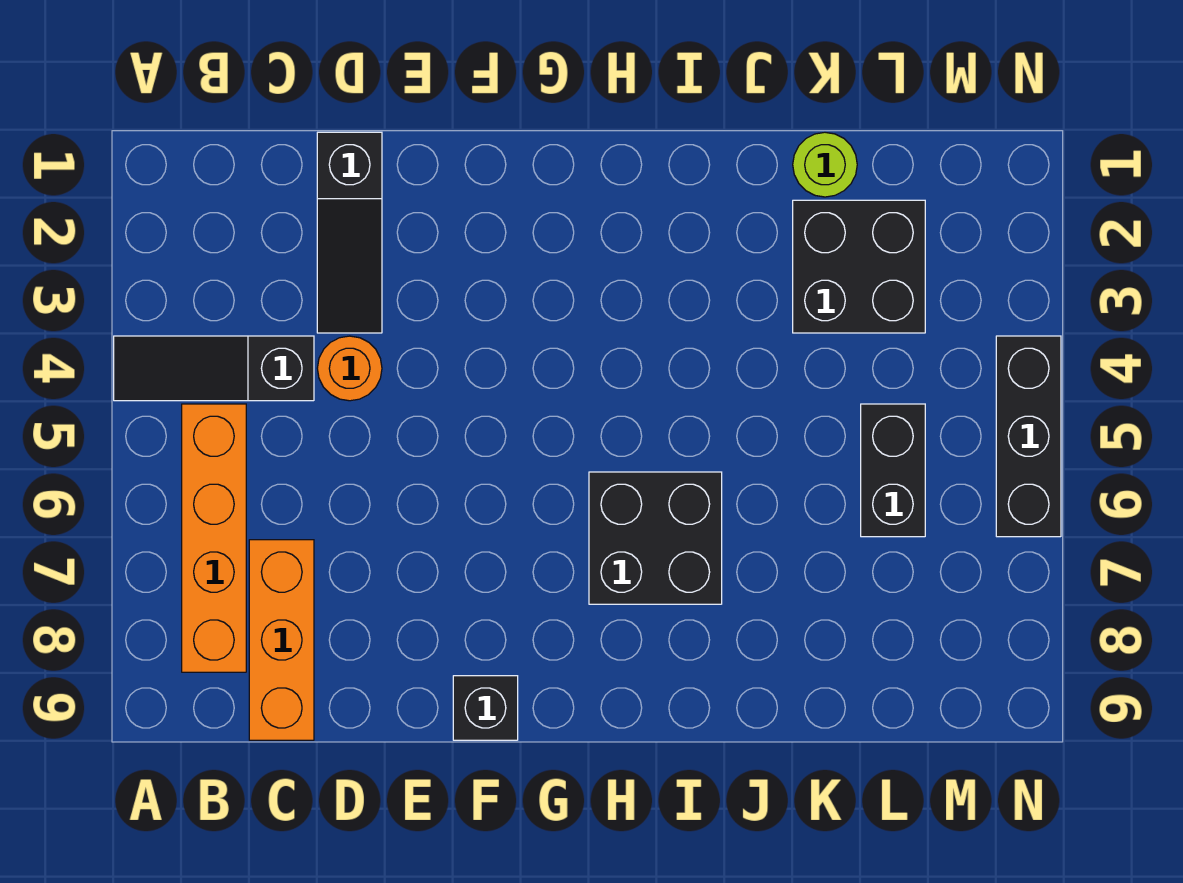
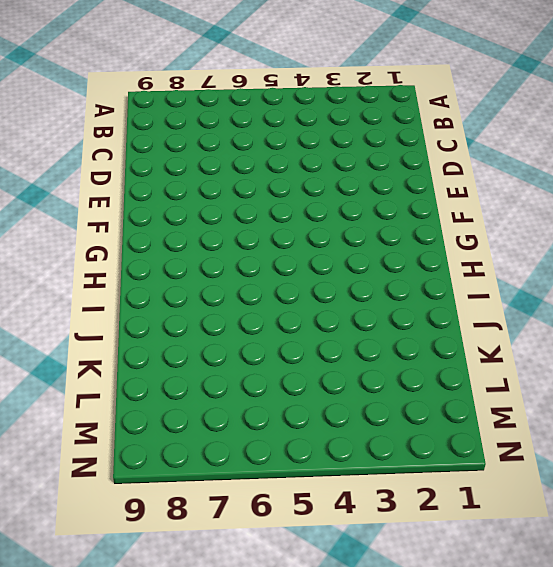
none -> black slope A4:C4 level 1 top C
none -> orange brick B5:B8 level 1

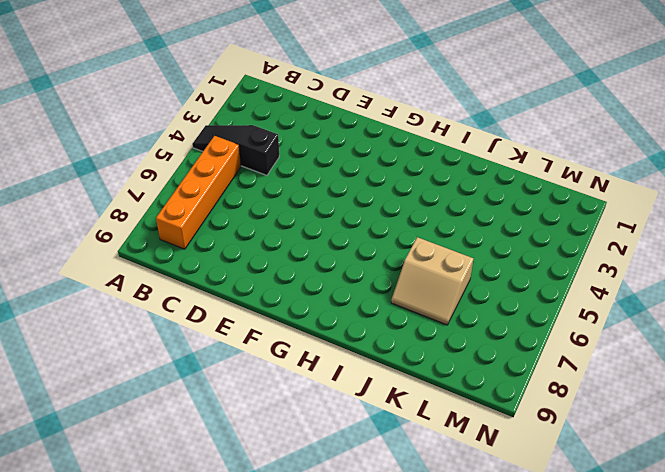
tan slope J6:K7 level 1 top 6 -> none
none -> orange brick C7:C9 level 1
none -> black slope D1:D3 level 1 top 1

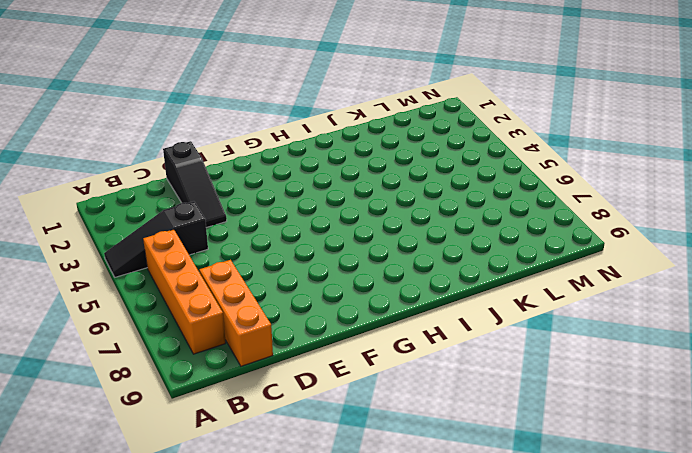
none -> orange round brick D4 level 1
none -> black brick F9 level 1

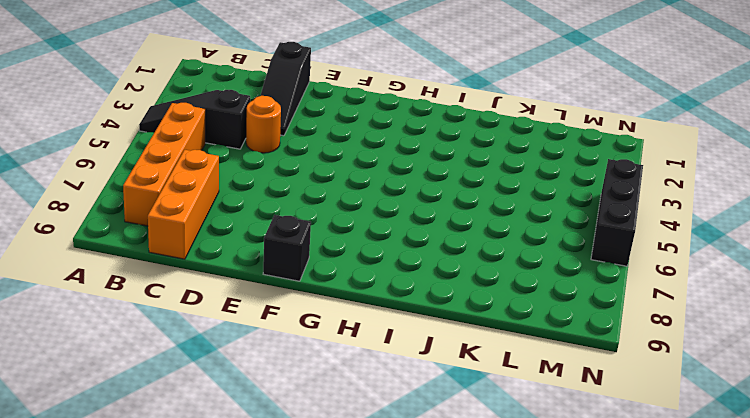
none -> black brick H6:I7 level 1
none -> lime round brick K1 level 1

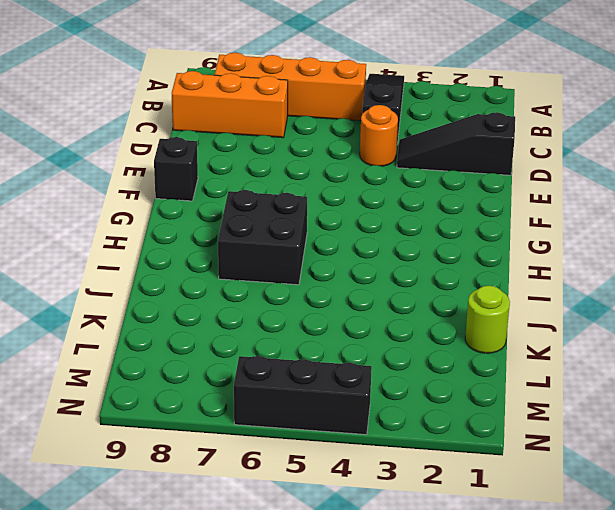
none -> black brick K2:L3 level 1
none -> black brick L5:L6 level 1

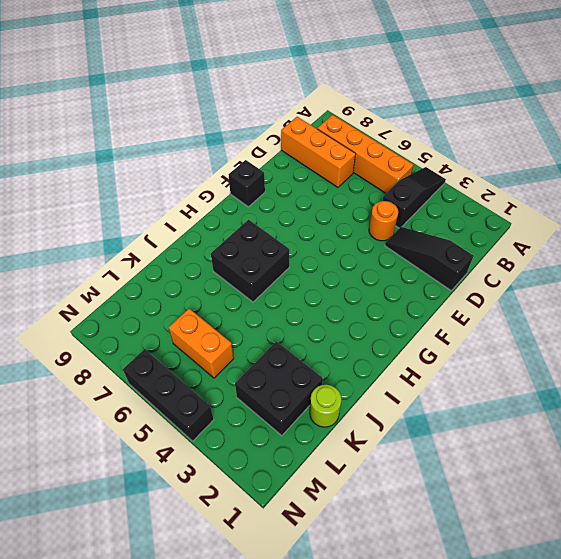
orange brick L5:L6 level 1 -> black brick L5:L6 level 1

